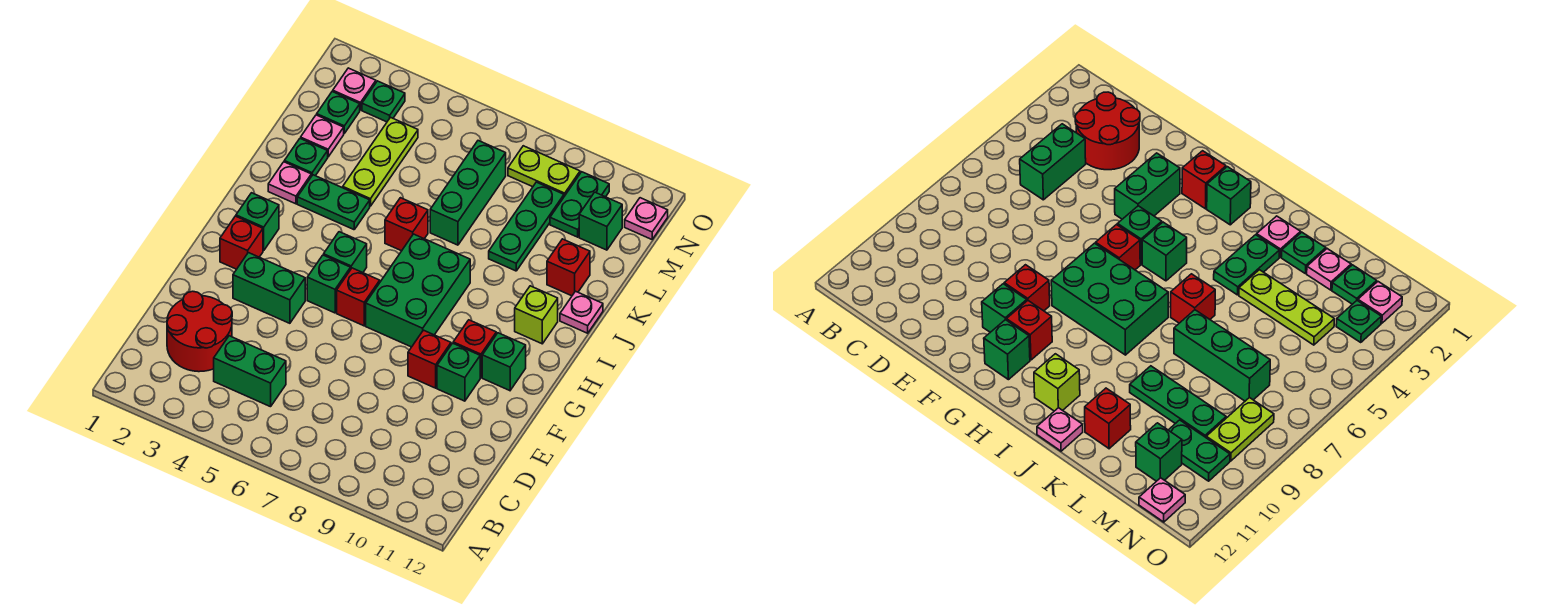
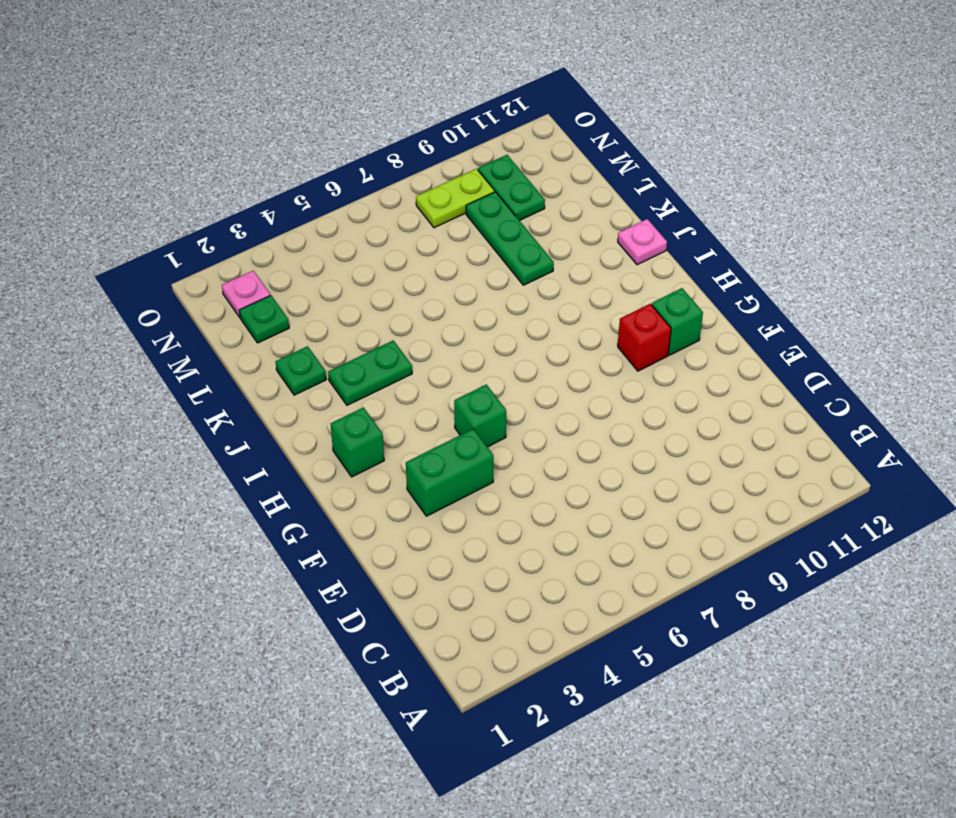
none -> red round brick C2:D3 level 1
none -> green brick C4:C5 level 1
none -> red brick F9 level 1
none -> green brick F10 level 1

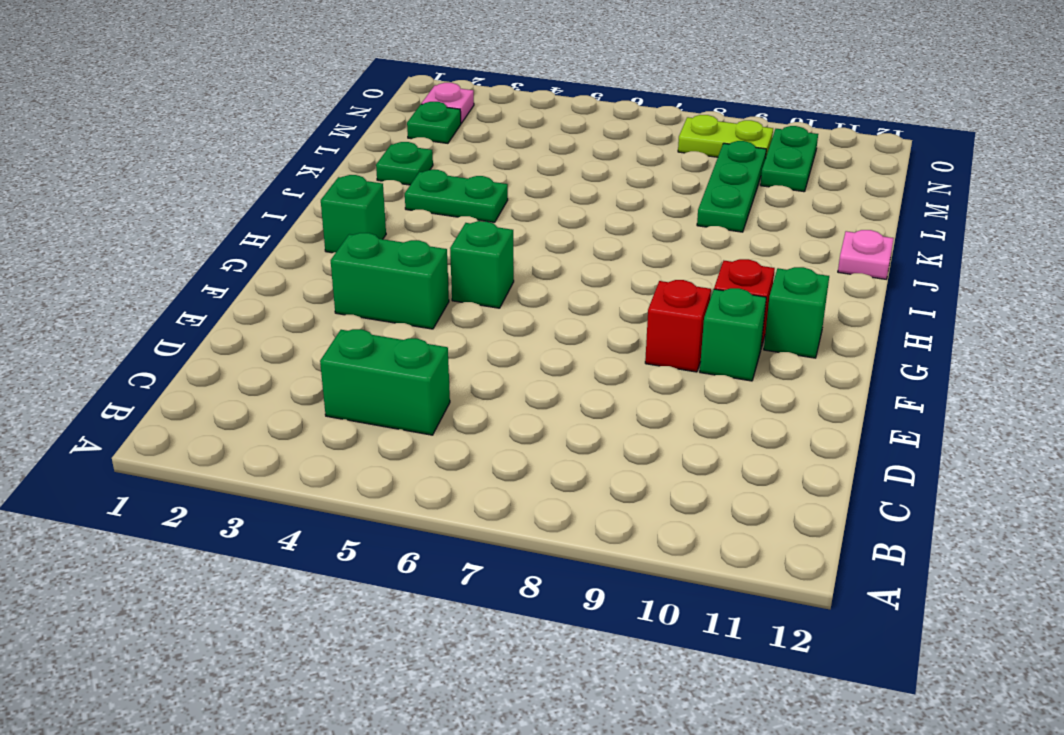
none -> red round brick C2:D3 level 1
none -> red brick G2 level 1
none -> red brick G6 level 1
none -> green brick G7:I8 level 1

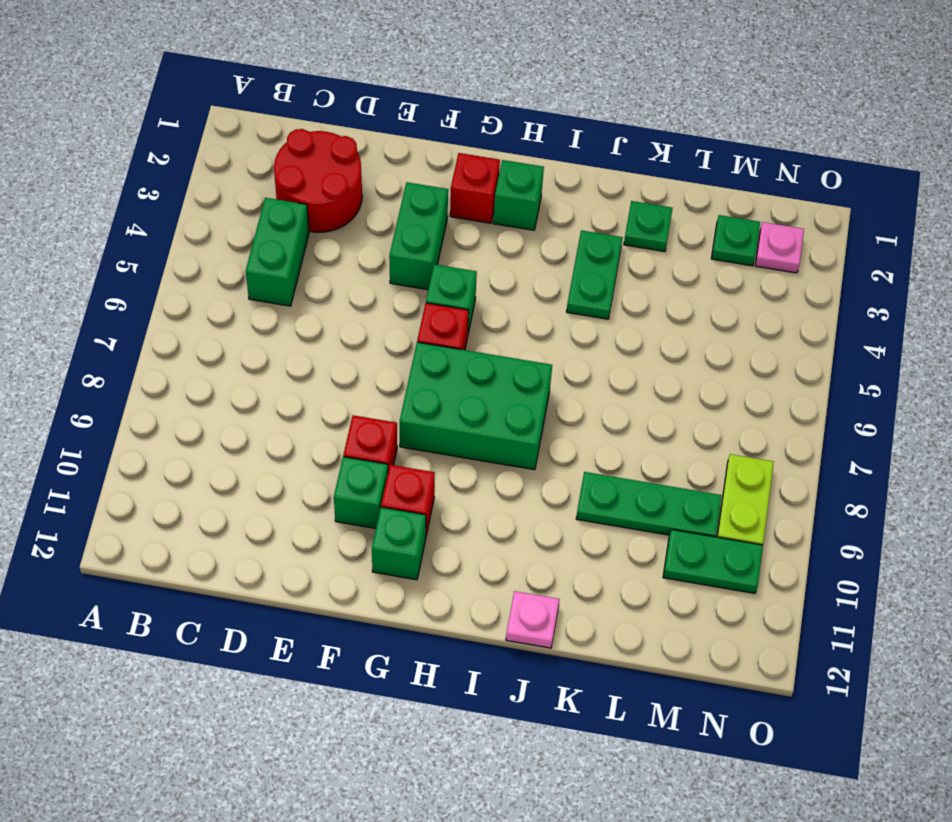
none -> green brick H5 level 1
none -> lime brick I11 level 1
none -> pink plate J2 level 1
none -> red brick J6 level 1

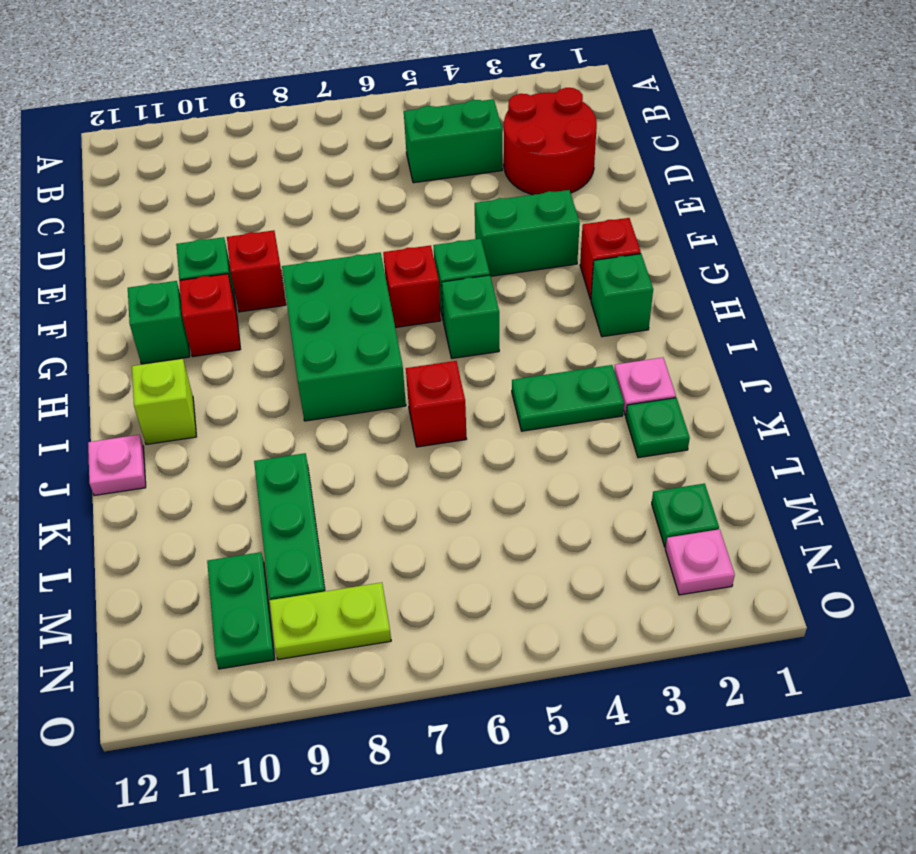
none -> lime plate K4:M4 level 1
none -> green brick K7:M7 level 1
none -> red brick K11 level 1
none -> pink plate L2 level 1

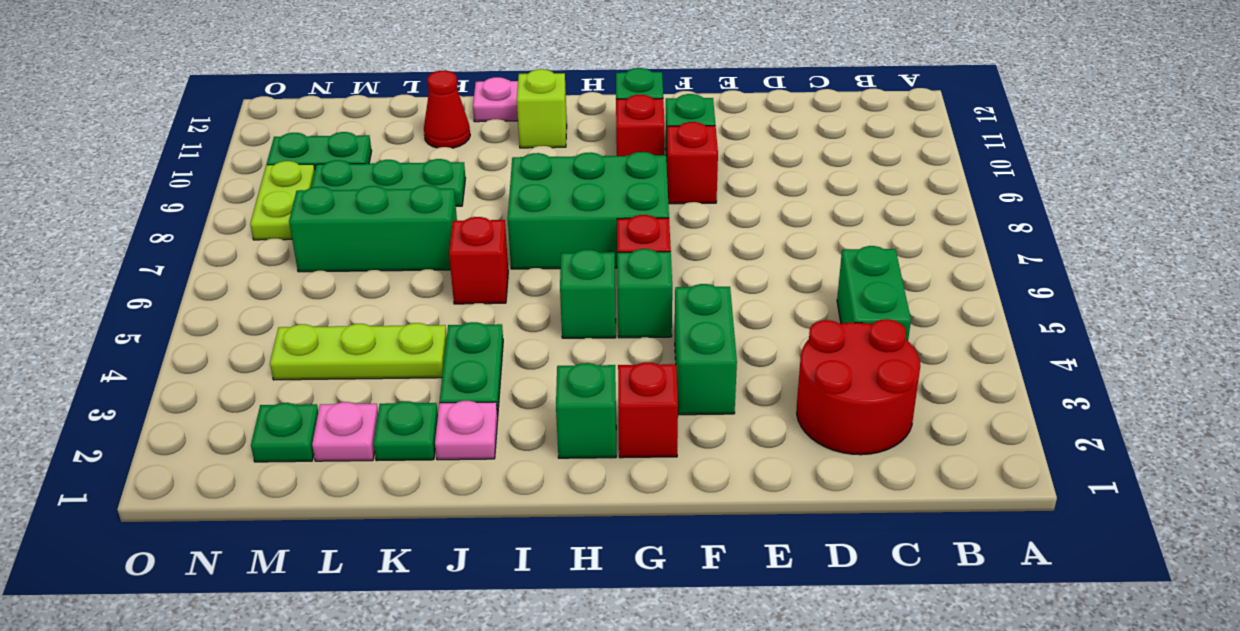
red cone K11 level 1 -> red brick K11 level 1
none -> green brick M11 level 1
none -> pink plate N2 level 1
none -> green plate N3 level 1
none -> pink plate N12 level 1

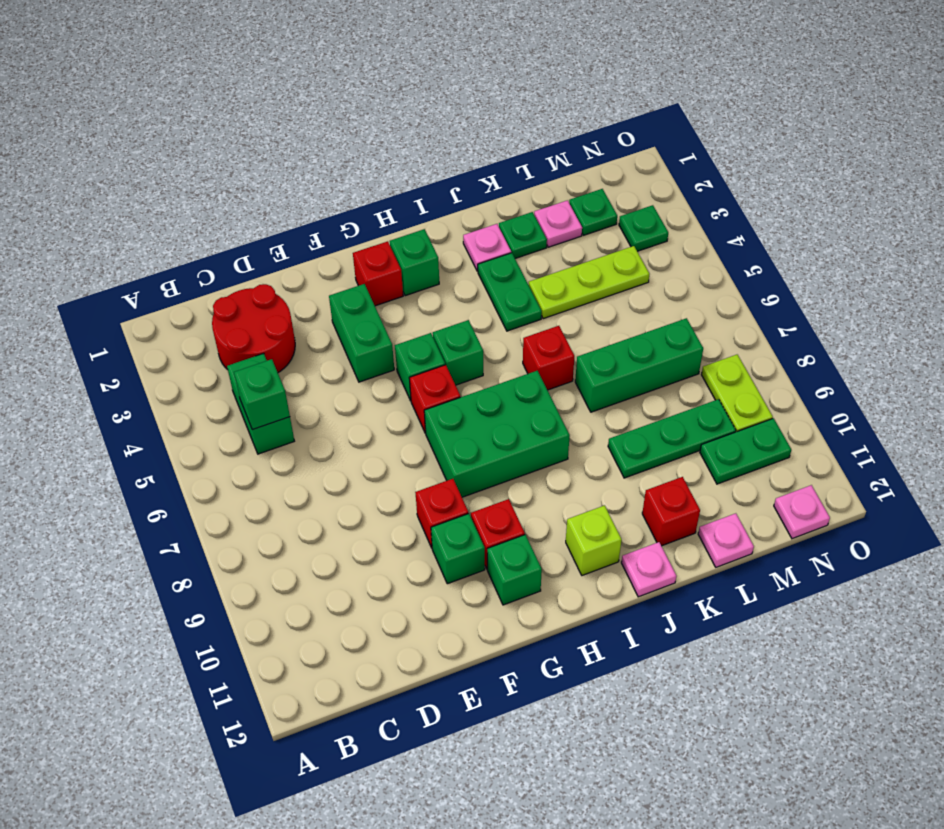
green brick C5 level 2 -> green brick M11 level 1
pink plate L12 level 1 -> pink plate N2 level 1

